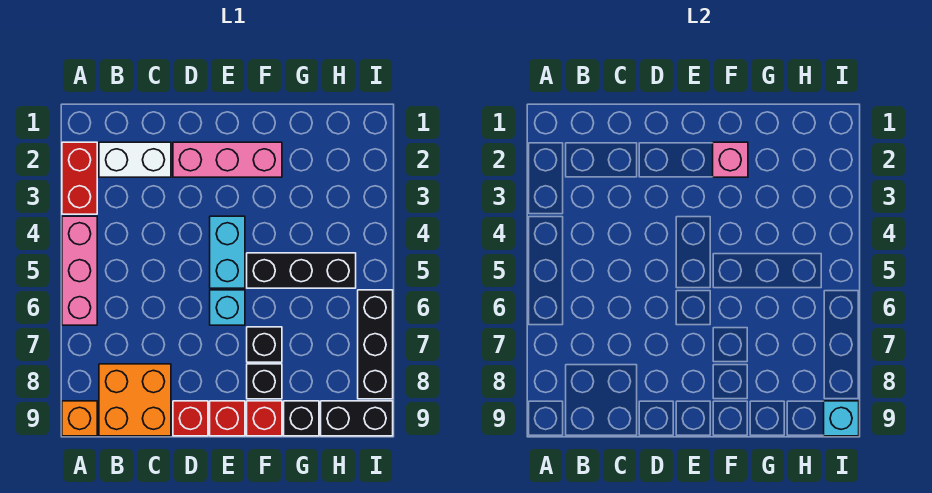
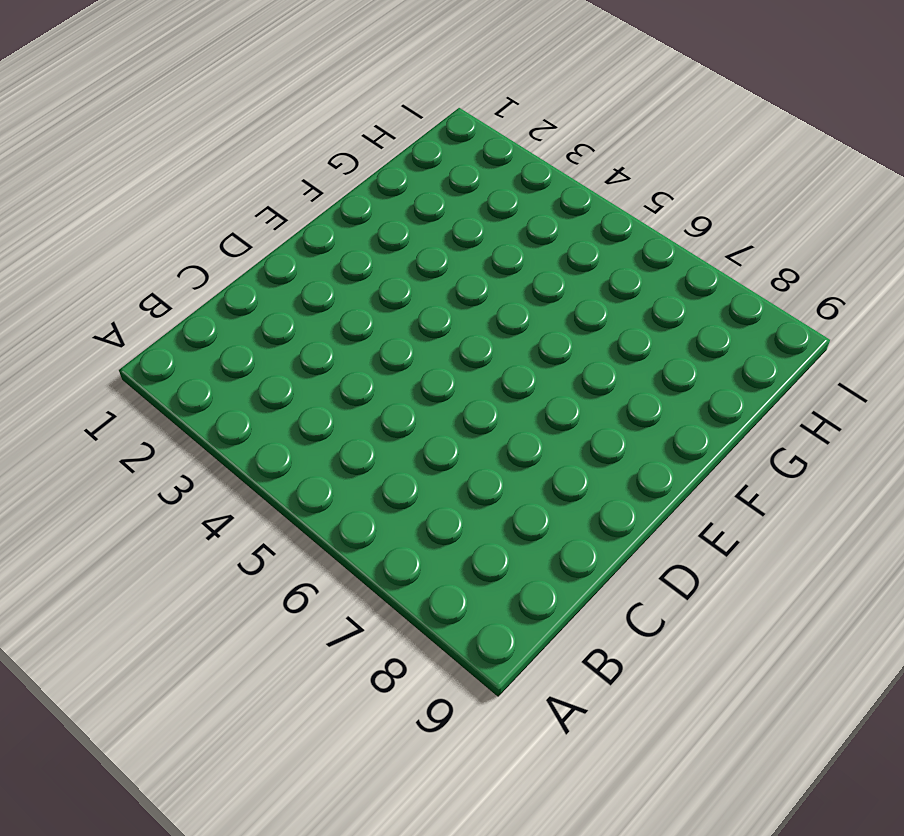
none -> red brick A2:A3 level 1
none -> pink brick A4:A6 level 1
none -> orange brick A9 level 1

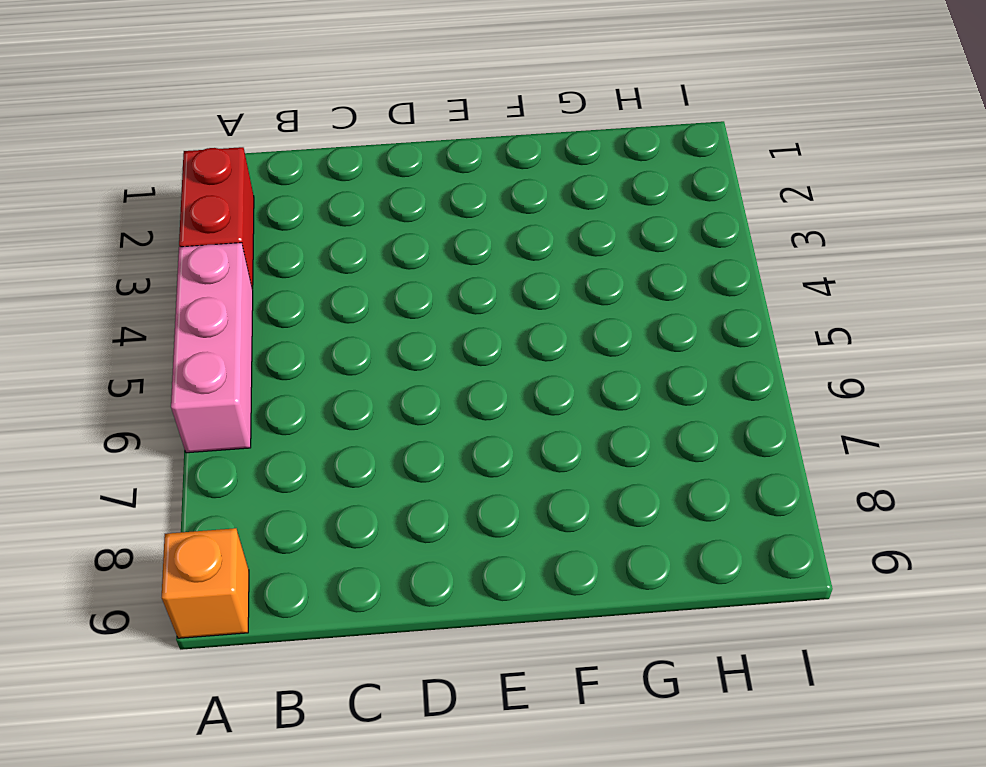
none -> white brick B2:C2 level 1
none -> orange brick B8:C9 level 1
none -> pink brick D2:F2 level 1

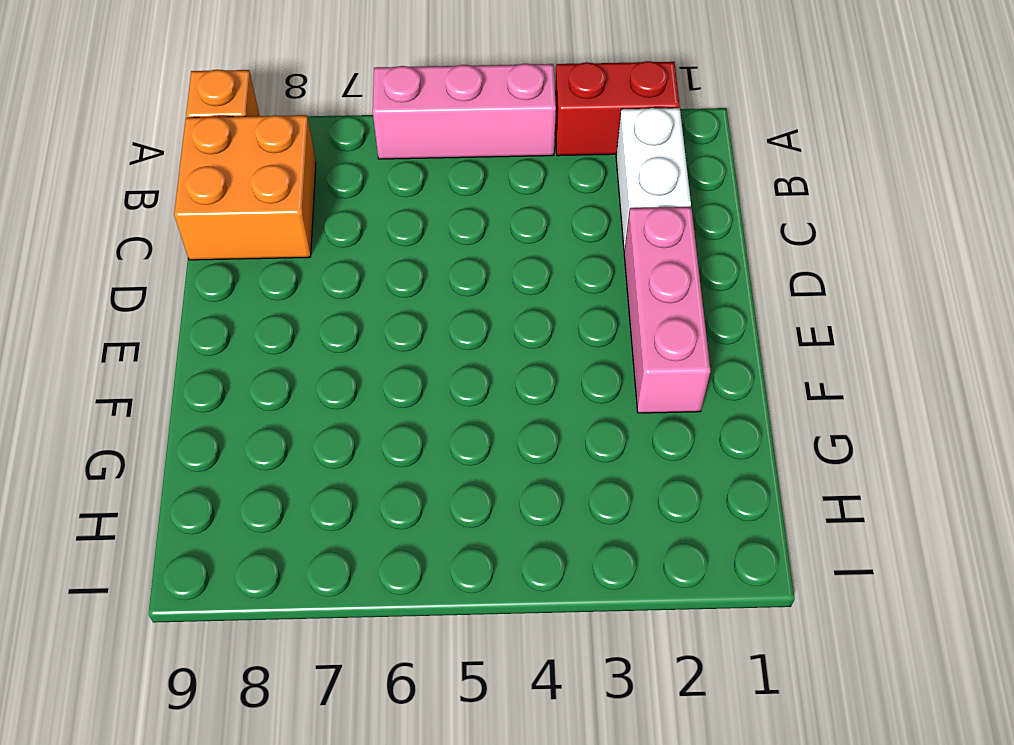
none -> red brick D9 level 1
none -> cyan brick E4:E5 level 1
none -> cyan brick E6 level 1

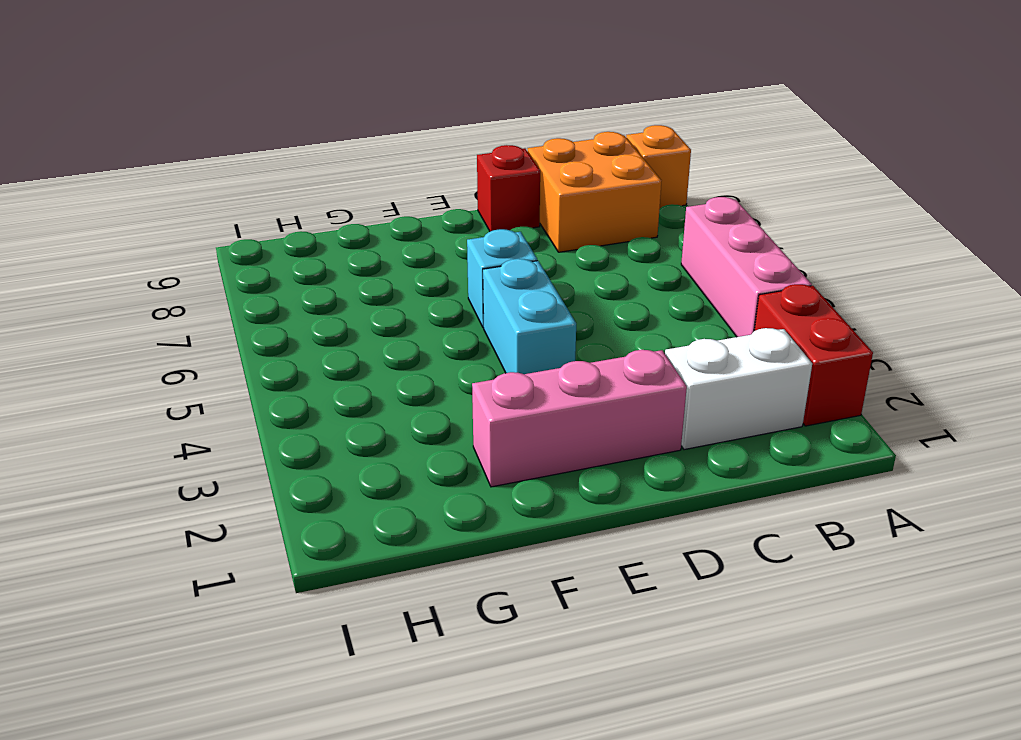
none -> red brick E9 level 1
none -> black brick F5:H5 level 1
none -> black brick F7 level 1

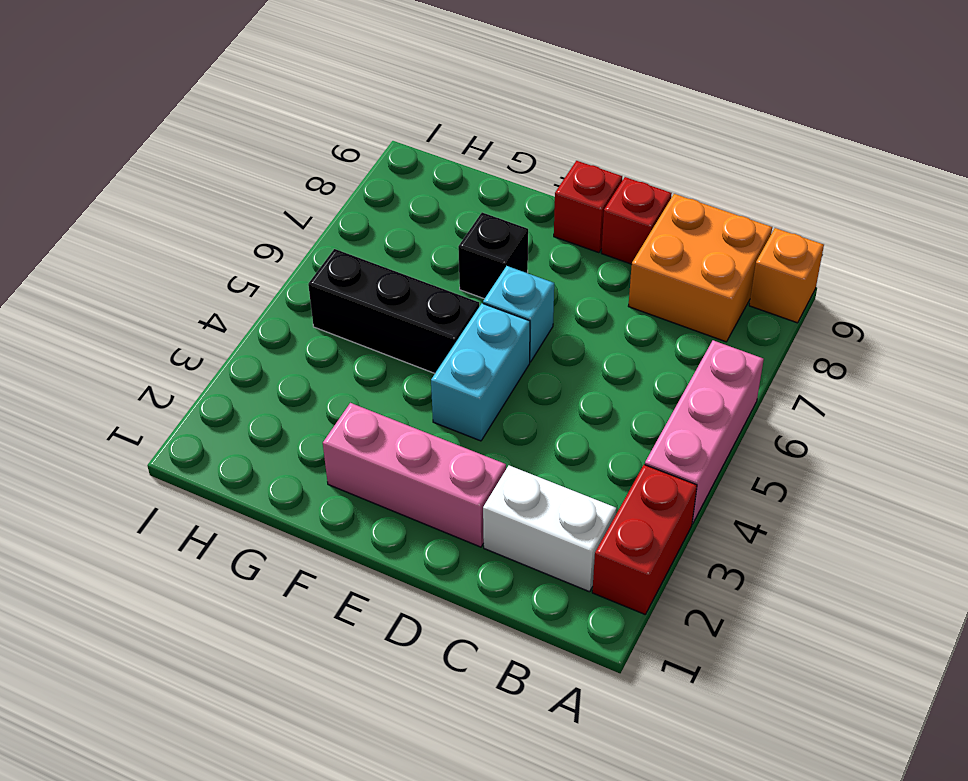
none -> black brick F8 level 1
none -> red brick F9 level 1
none -> black brick G9 level 1

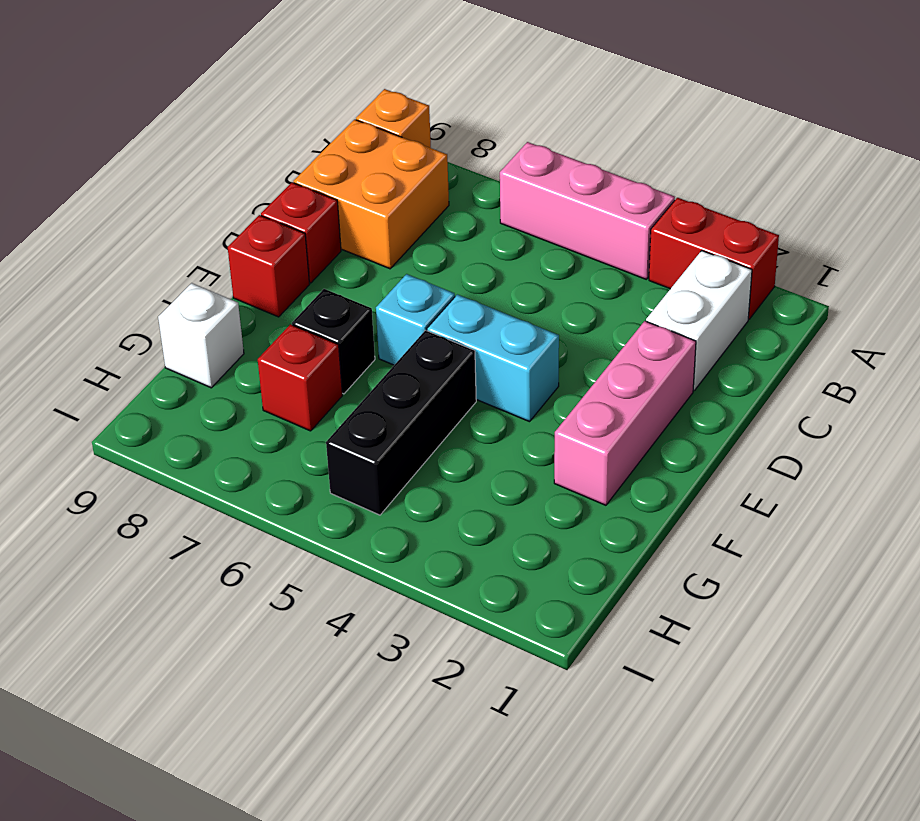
red brick G7 level 1 -> red brick F9 level 1
white brick G9 level 1 -> black brick G9 level 1
none -> black brick F8 level 1
none -> black brick H9:I9 level 1
none -> black brick I6:I8 level 1

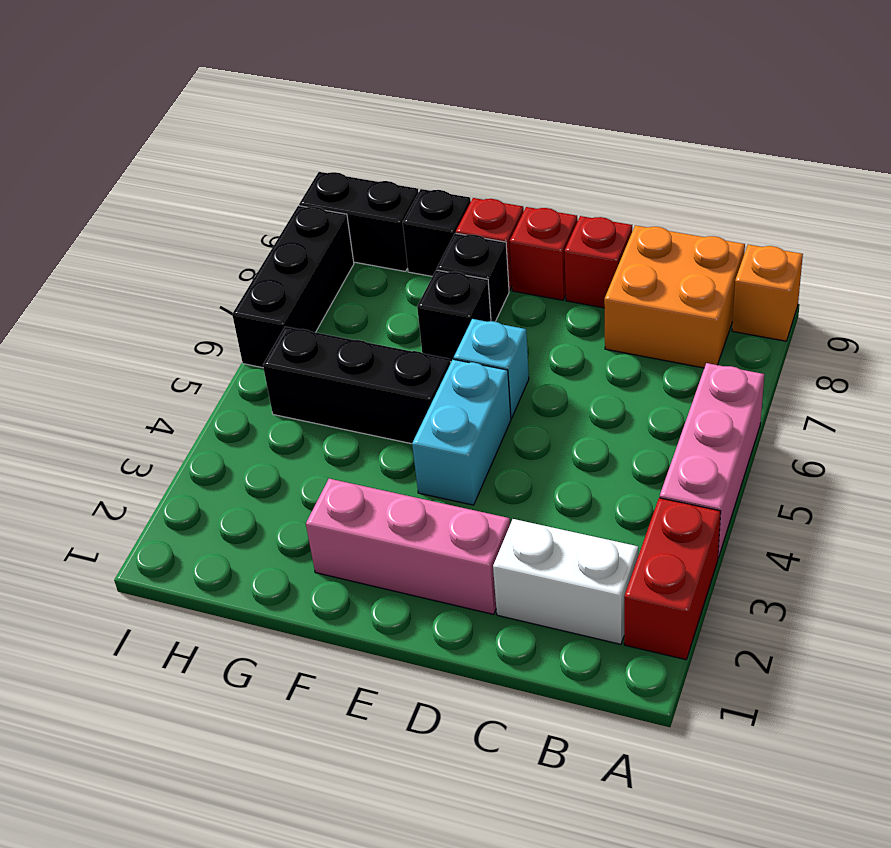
none -> pink brick F2 level 2
none -> cyan brick I9 level 2

